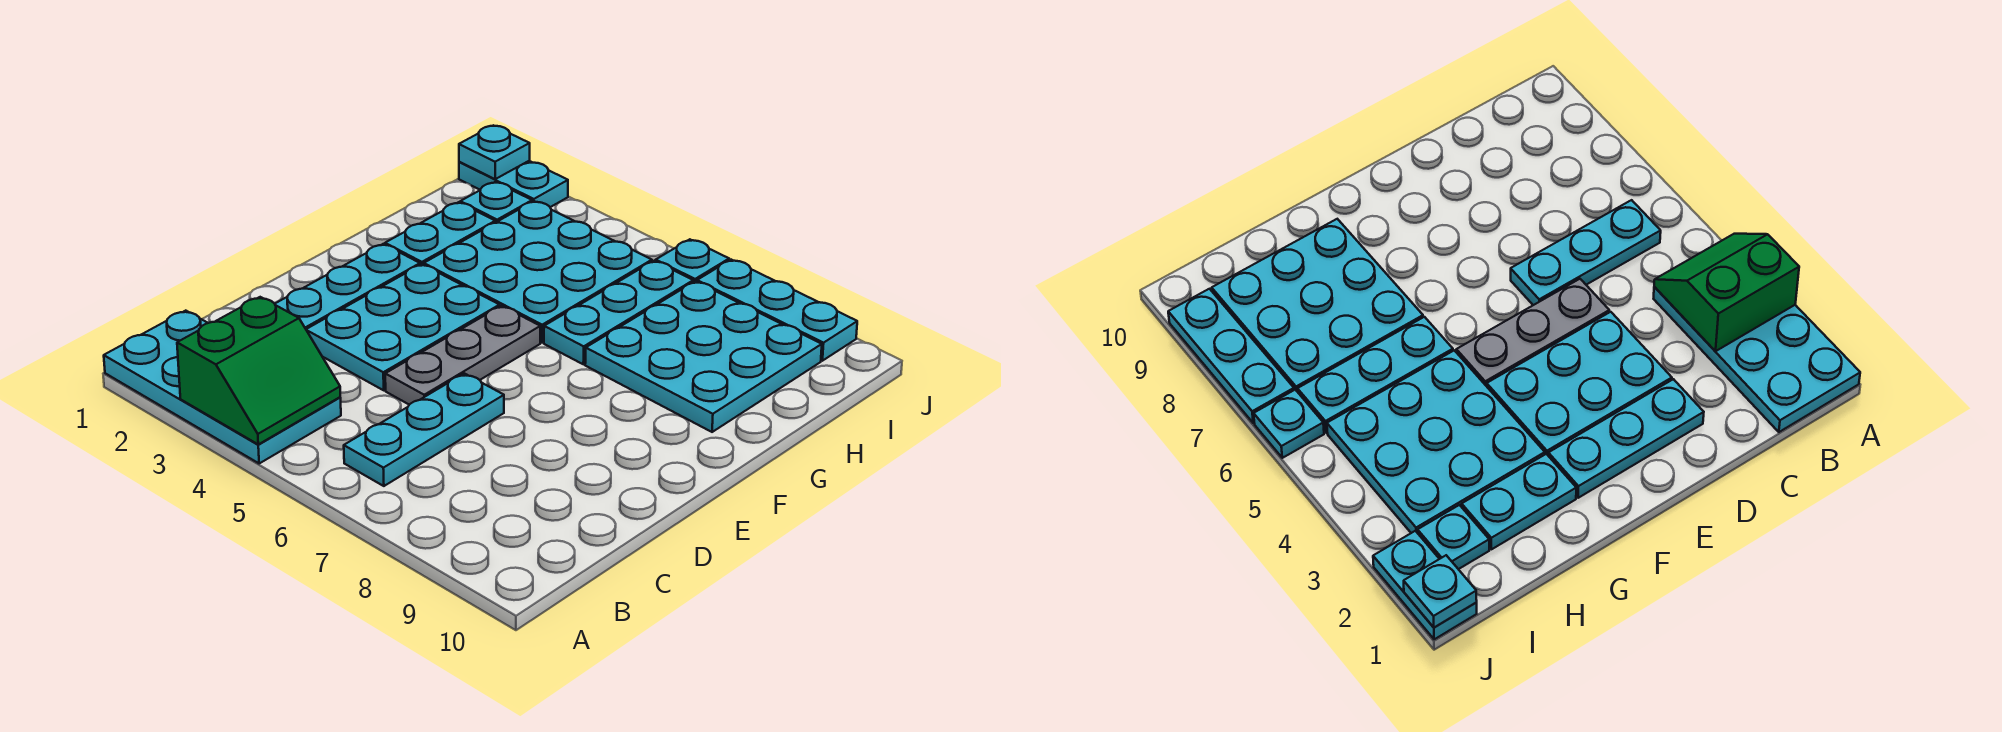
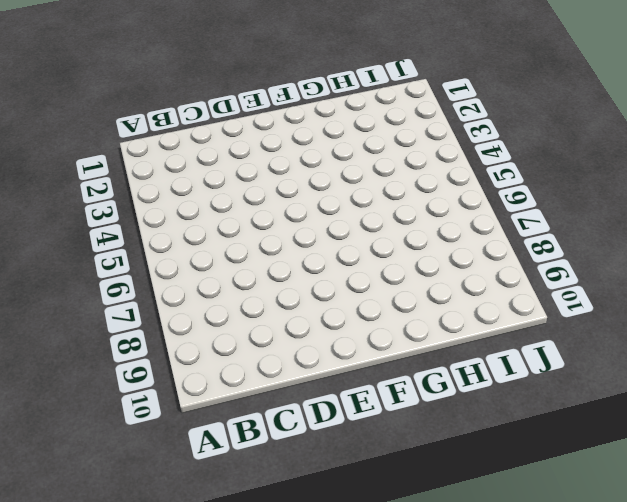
none -> cyan plate A1:B4 level 1
none -> cyan plate B6:D6 level 1
none -> cyan plate D2:F2 level 1

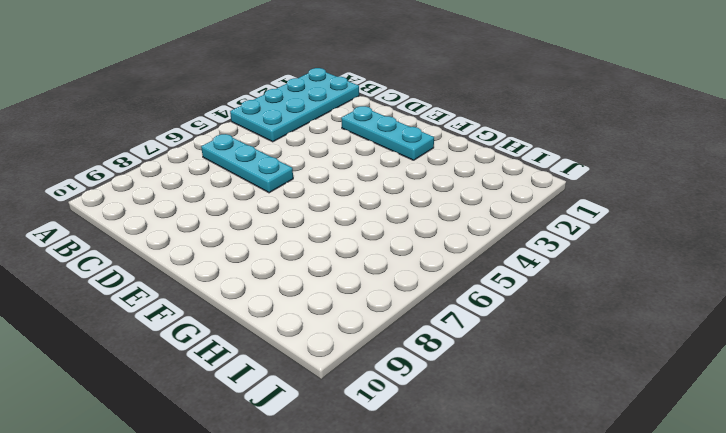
none -> cyan plate D3:F4 level 1
none -> grey plate D5:F5 level 1
none -> cyan plate G2:H2 level 1

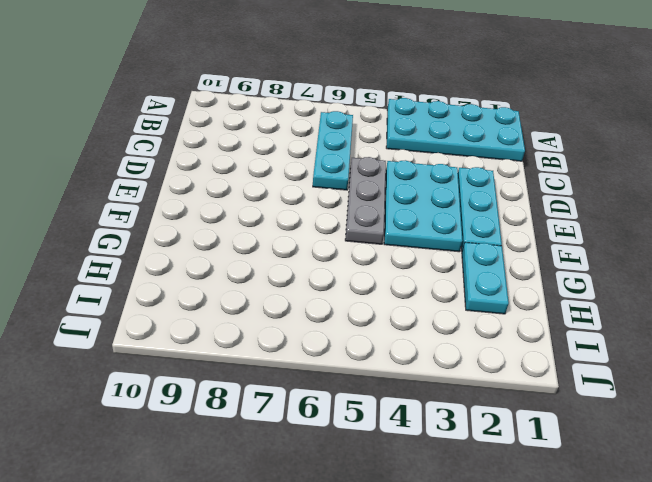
none -> cyan plate G3:I5 level 1
none -> cyan plate G6:I6 level 1
none -> cyan plate G7:I9 level 1

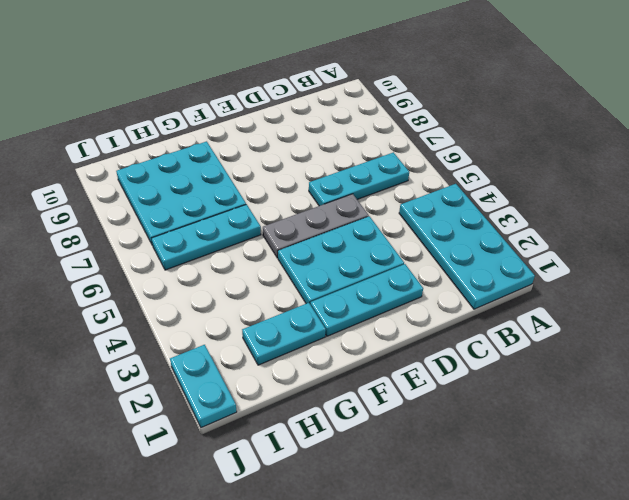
none -> cyan plate G3:I5 level 1
none -> cyan plate I2 level 1
none -> cyan plate J6 level 1

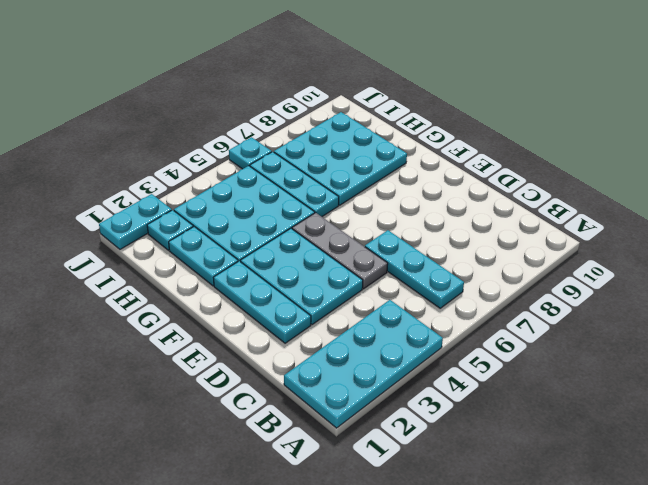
none -> cyan plate J7:J9 level 1
none -> green slope A3:B4 level 2 top 3
none -> cyan plate J1 level 2

